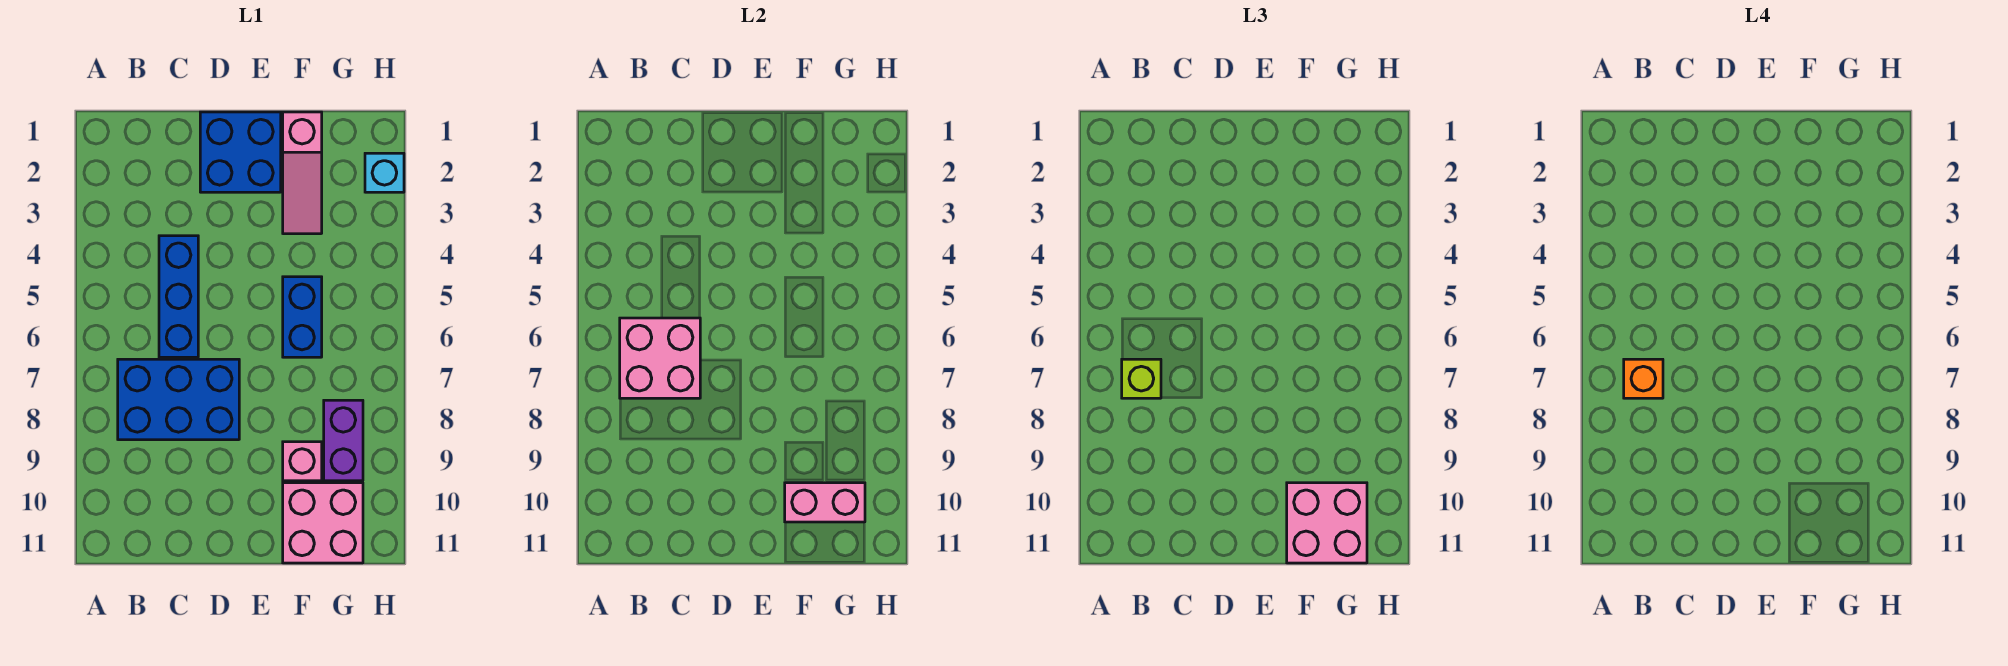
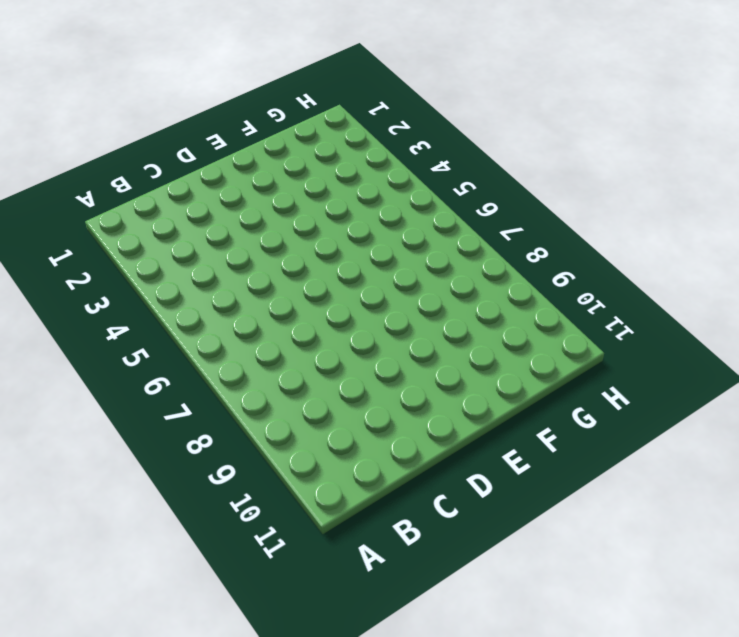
none -> blue brick B7:D8 level 1
none -> blue brick C4:C6 level 1
none -> blue brick D1:E2 level 1

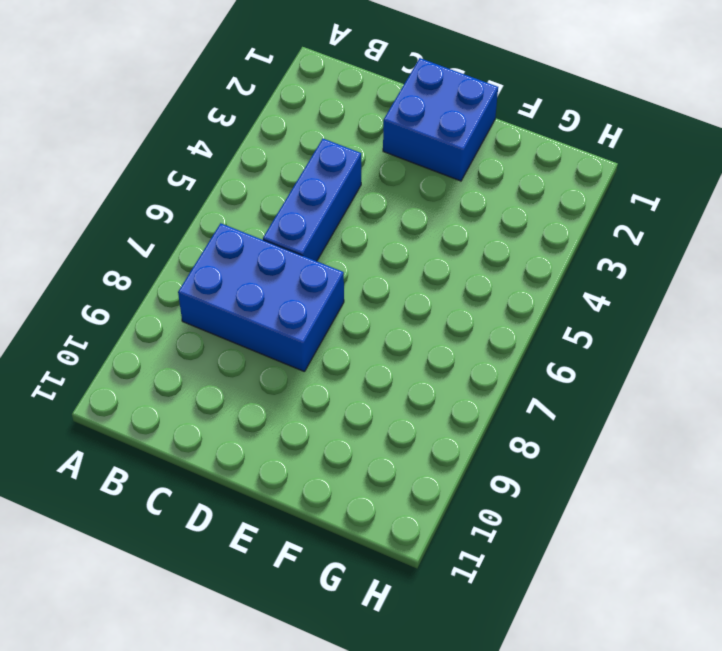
none -> pink slope F1:F3 level 1 top 1
none -> blue brick F5:F6 level 1
none -> pink brick F9 level 1

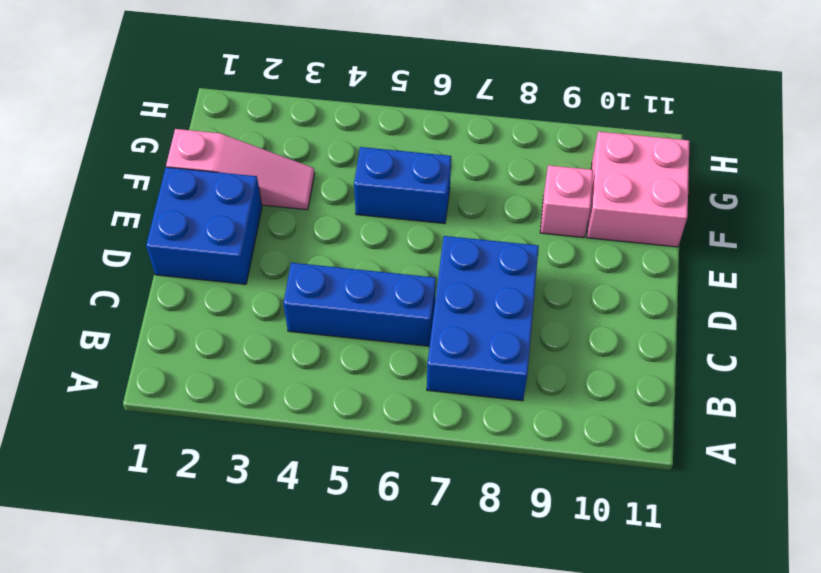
none -> purple brick G8:G9 level 1
none -> cyan brick H2 level 1
none -> pink brick B6:C7 level 2

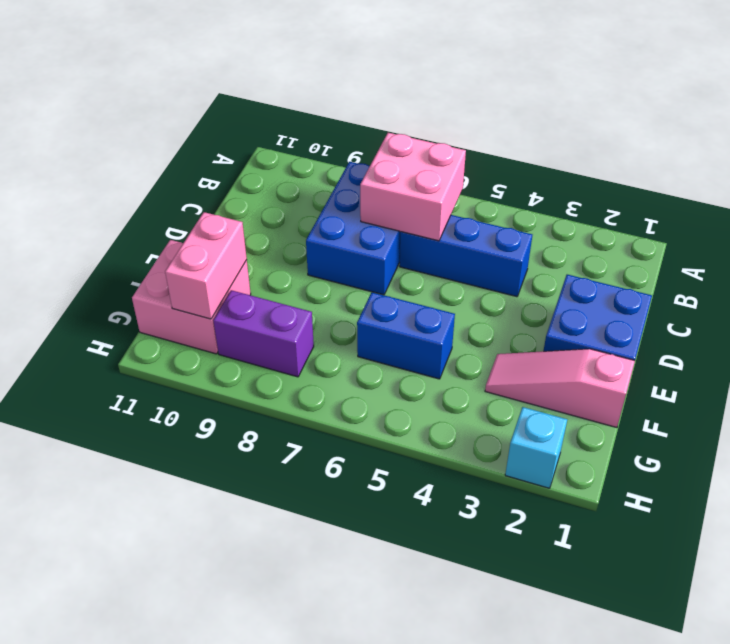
none -> pink brick F9 level 1
none -> lime brick B7 level 3
none -> pink brick F10:G11 level 3

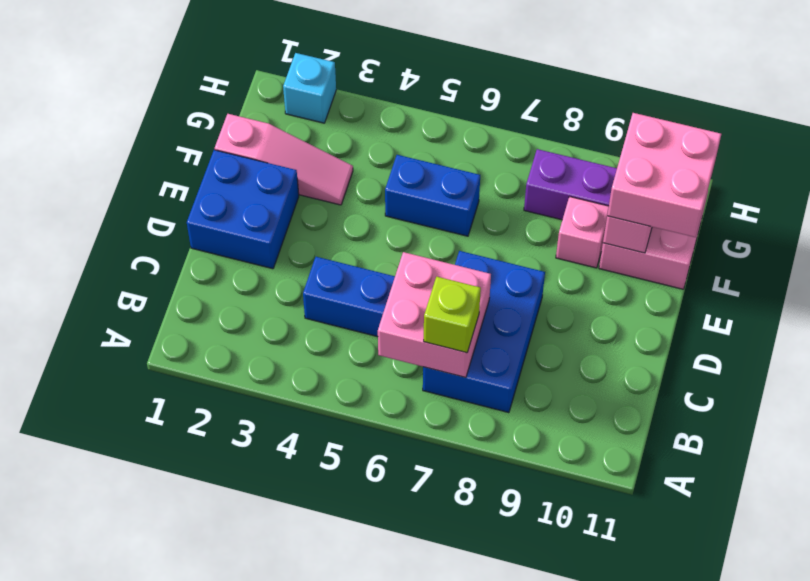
none -> orange brick B7 level 4

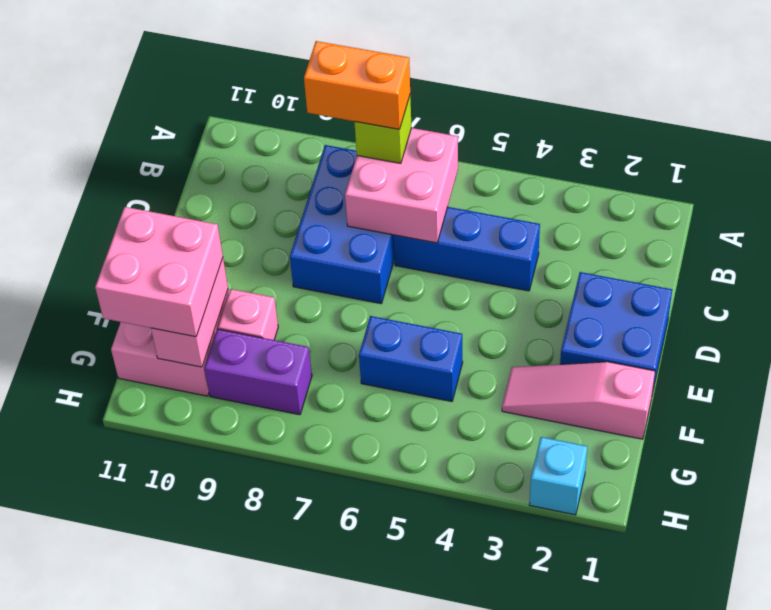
orange brick B7:B8 level 4 -> orange brick B7 level 4

